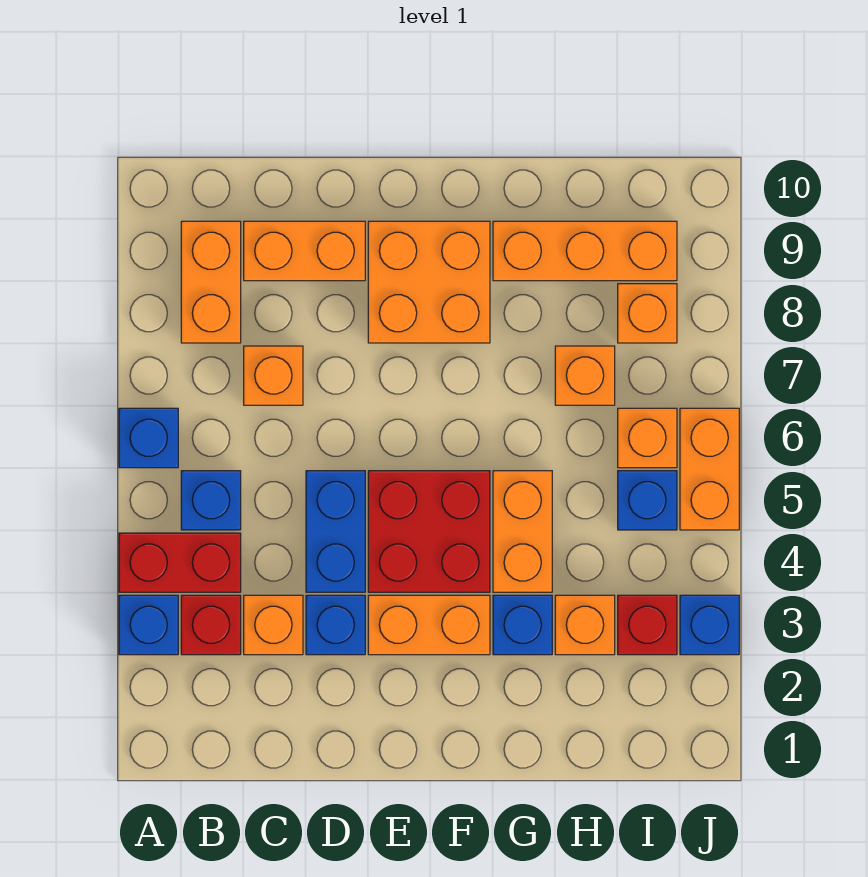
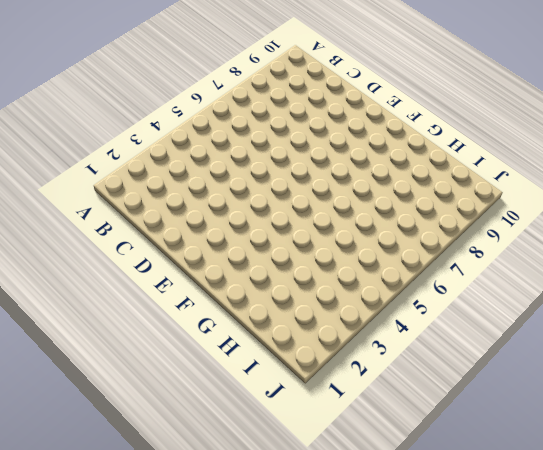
none -> blue brick A3 level 1
none -> red brick A4:B4 level 1
none -> blue brick A6 level 1

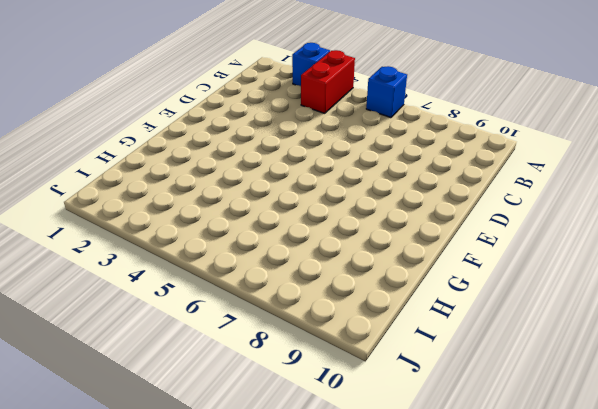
none -> red brick B3 level 1
none -> blue brick B5 level 1
none -> orange brick B8:B9 level 1

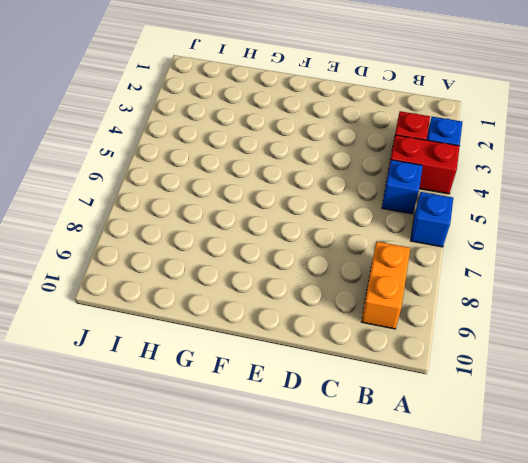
none -> orange brick C3 level 1
none -> orange brick C7 level 1
none -> orange brick C9:D9 level 1

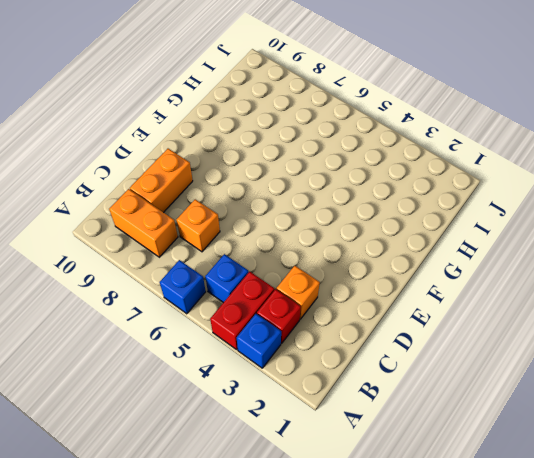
none -> blue brick D3 level 1
none -> blue brick D4:D5 level 1
none -> orange brick E3:F3 level 1

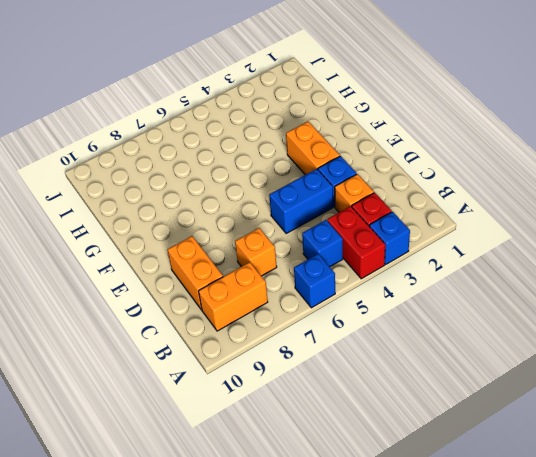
none -> red brick E4:F5 level 1
none -> orange brick E8:F9 level 1
none -> blue brick G3 level 1

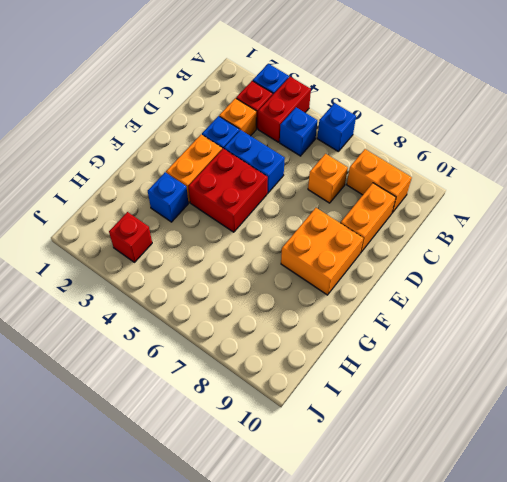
none -> orange brick G4:G5 level 1
none -> orange brick G9:I9 level 1
none -> orange brick H3 level 1

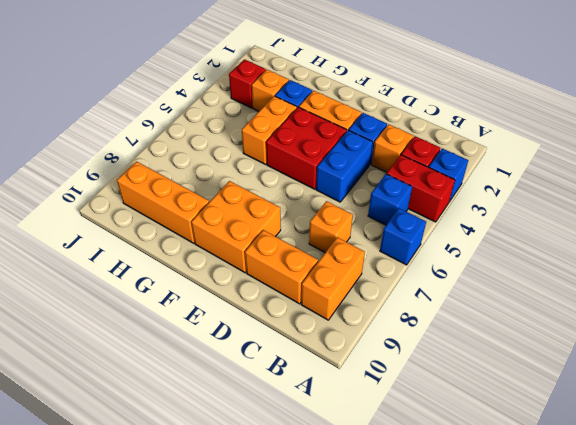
none -> orange brick H7 level 1
none -> blue brick I5 level 1
none -> orange brick I6 level 1

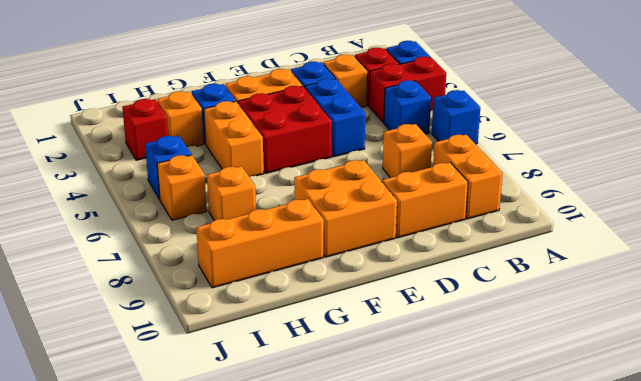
none -> orange brick I8 level 1
none -> blue brick J3 level 1
none -> orange brick J5:J6 level 1

